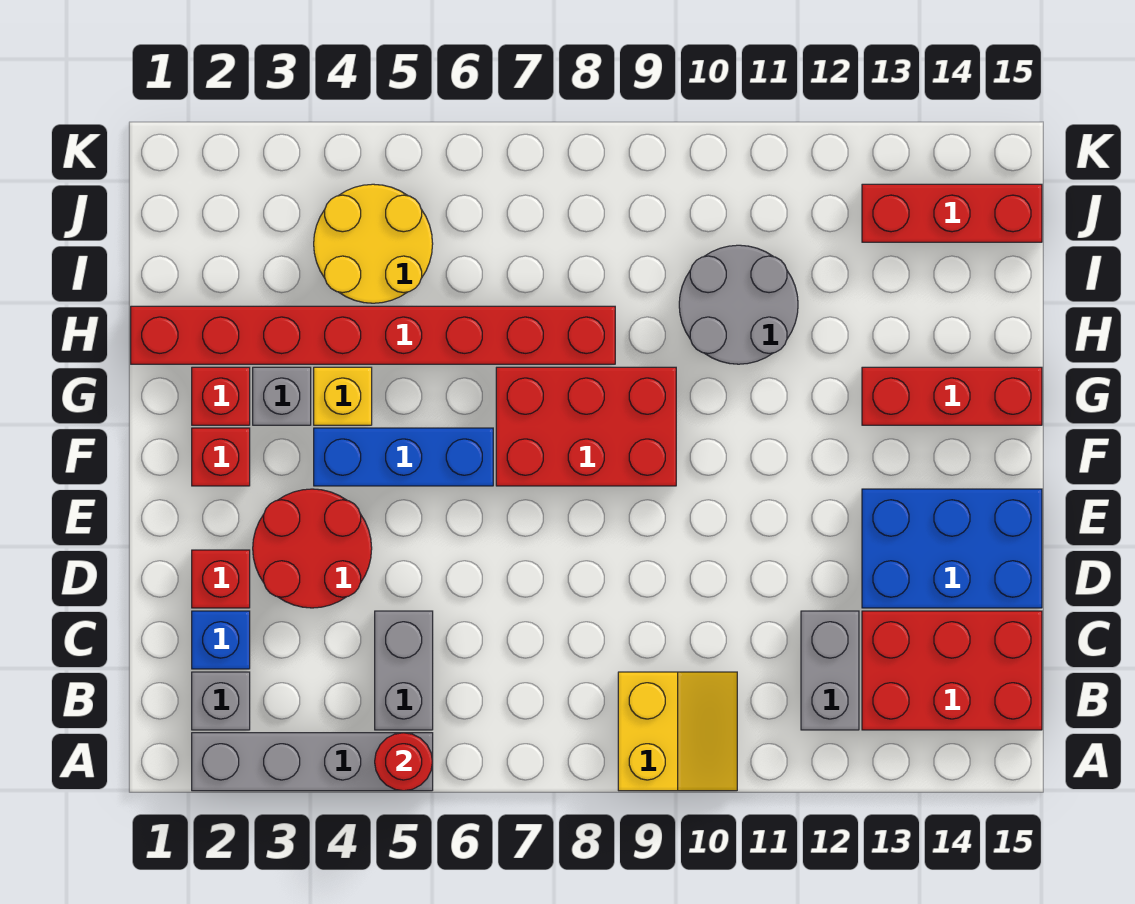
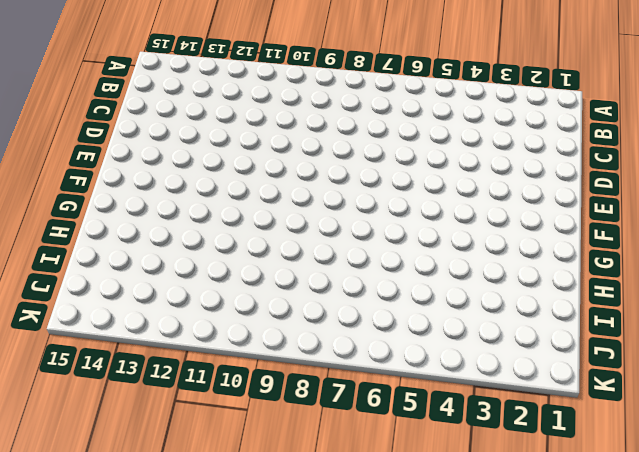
none -> grey brick A2:A5 level 1
none -> yellow slope A9:B10 level 1 top 9
none -> grey brick B2 level 1

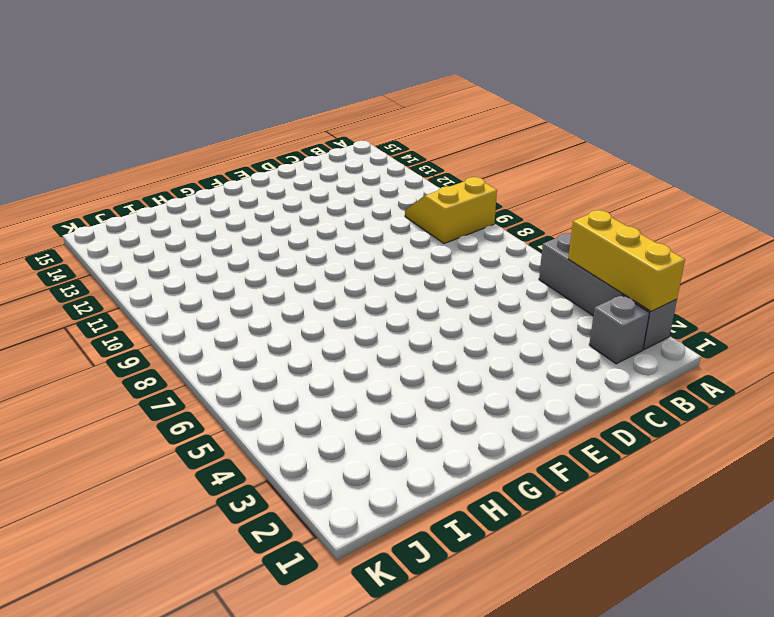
yellow brick A2:A4 level 2 -> none
none -> grey brick B5:C5 level 1
none -> grey brick B12:C12 level 1
none -> red brick B13:C15 level 1

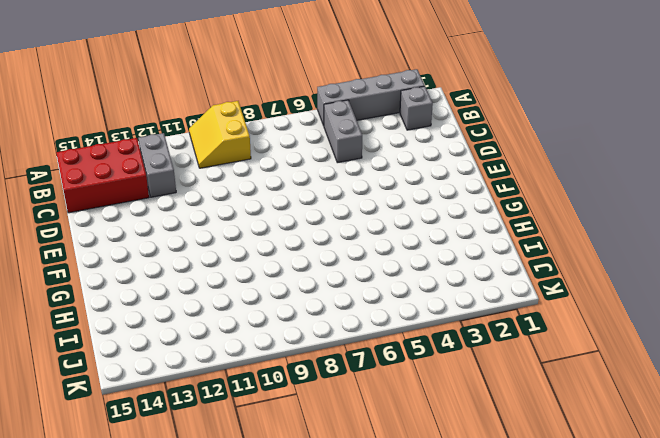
none -> blue brick C2 level 1
none -> red brick D2 level 1
none -> red round brick D3:E4 level 1

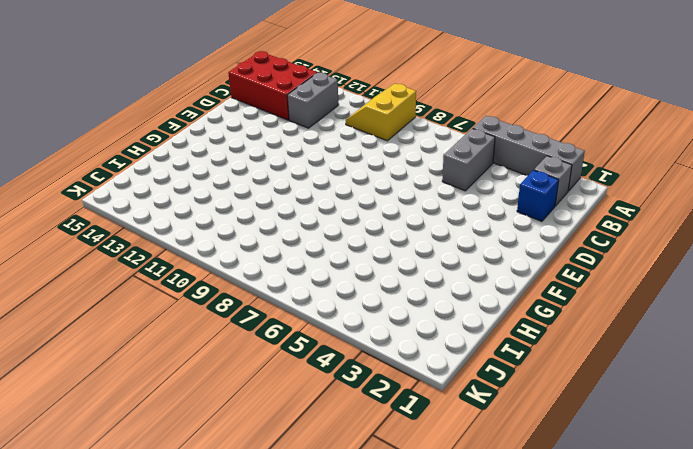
none -> red brick D2 level 1
none -> red round brick D3:E4 level 1
none -> blue brick D13:E15 level 1

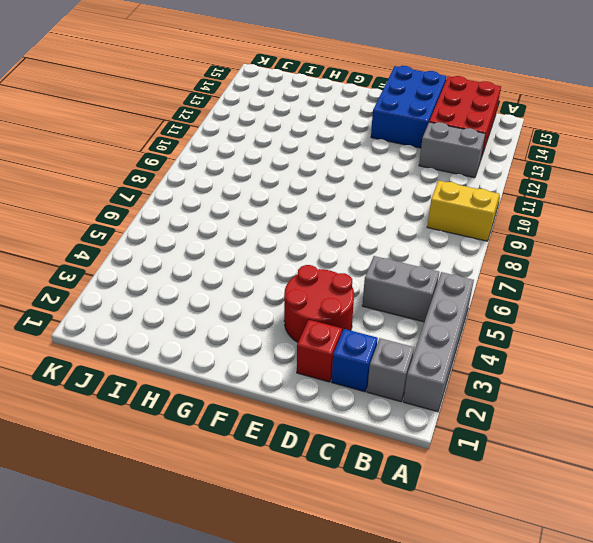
none -> red brick F2 level 1
none -> blue brick F4:F6 level 1
none -> red brick F7:G9 level 1

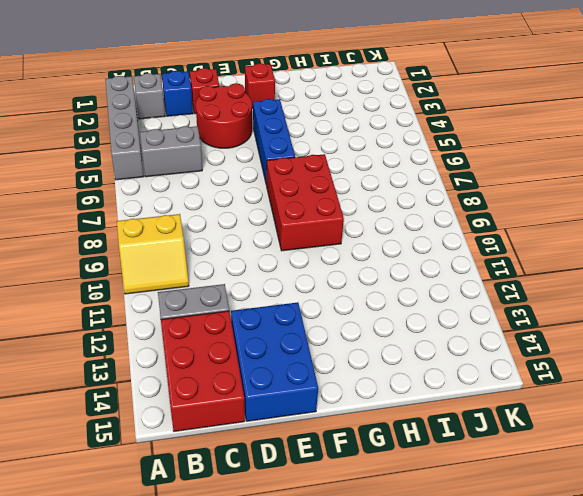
none -> red brick G2 level 1
none -> grey brick G3 level 1
none -> yellow brick G4 level 1

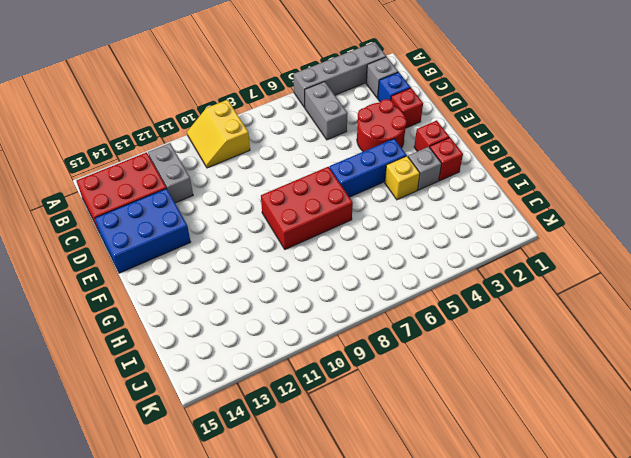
none -> red brick G13:G15 level 1
none -> red brick H1:H8 level 1
none -> grey round brick H10:I11 level 1

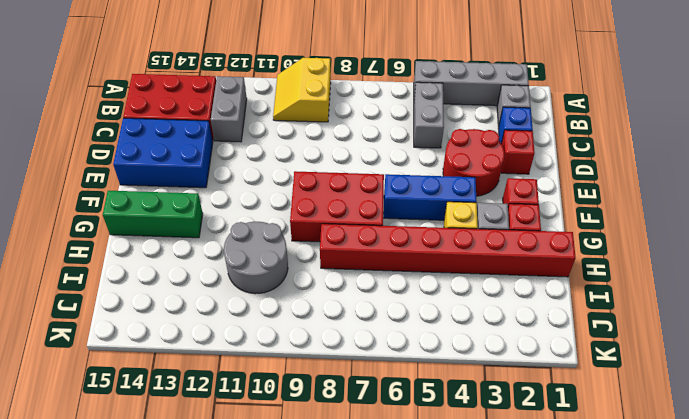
green brick G13:G15 level 1 -> red brick G13:G15 level 1
none -> yellow round brick I4:J5 level 1
none -> red brick J13:J15 level 1
none -> red round brick A5 level 2

